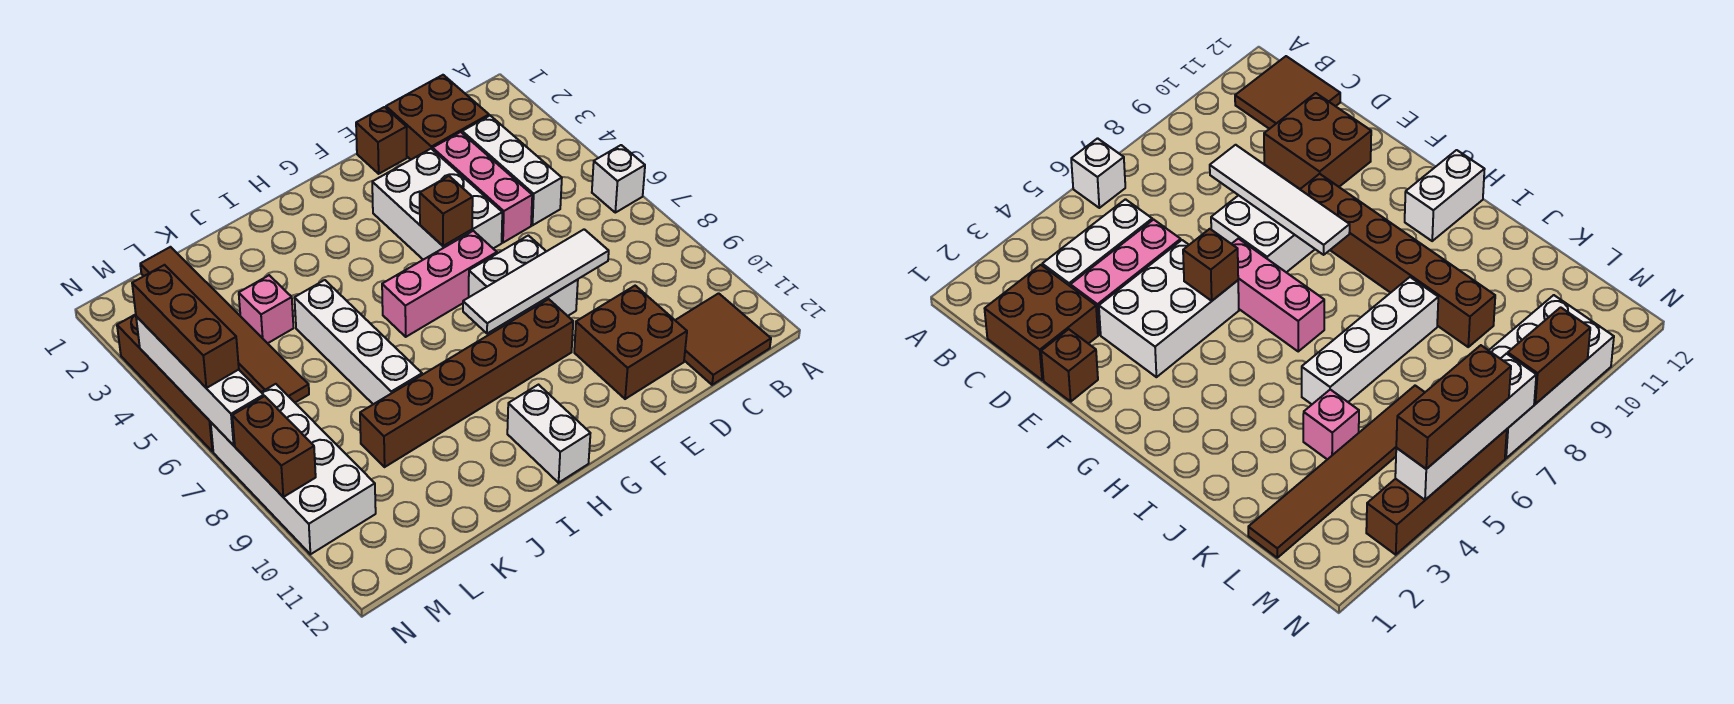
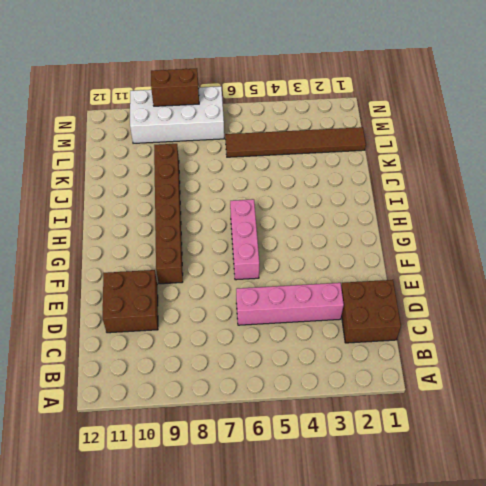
pink brick D3:D6 level 1 -> pink brick D3:D5 level 1
none -> white brick A6 level 1
none -> brown tile B11:C12 level 1
none -> white brick C3:C5 level 1

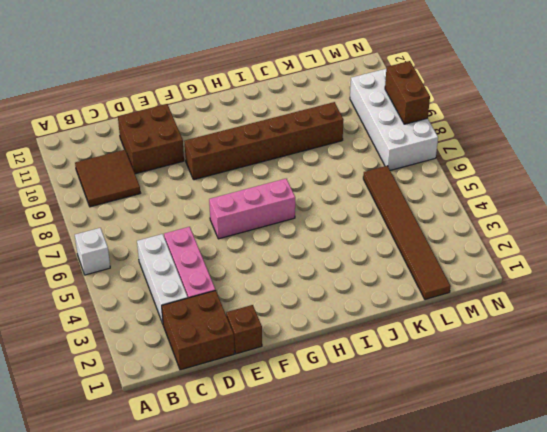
brown tile B9:C10 level 1 -> brown tile B11:C12 level 1
none -> white brick E3:F5 level 1
none -> white brick E7:F8 level 1
none -> white brick H11:H12 level 1

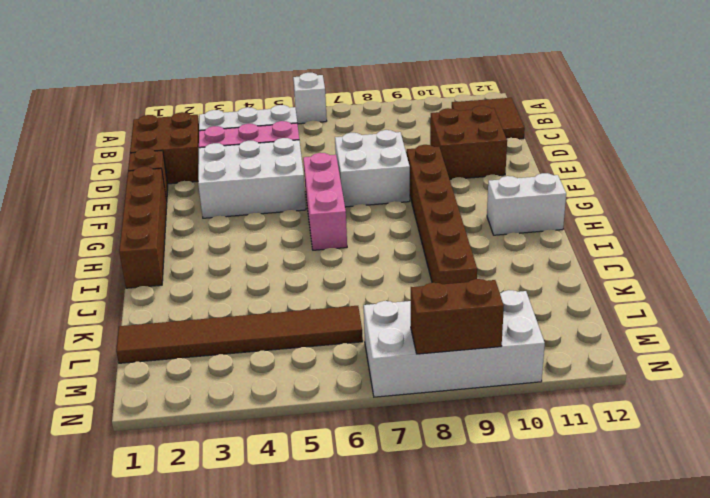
brown brick F1:I1 level 1 -> brown brick N3:N6 level 1
none -> white brick J5:J8 level 1
none -> pink brick K4 level 1
none -> white tile D8:G8 level 2

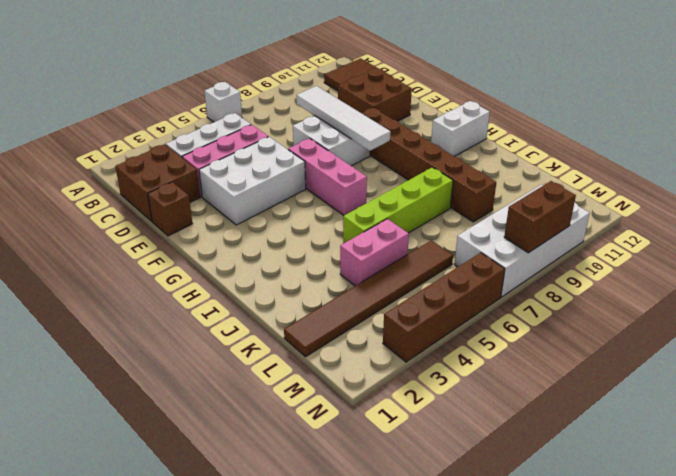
lime brick J5:J8 level 1 -> white brick J5:J8 level 1
pink brick K4:K5 level 1 -> pink brick K4 level 1
none -> brown brick F5 level 2
none -> white brick N4:N7 level 2
none -> brown brick N4:N6 level 3

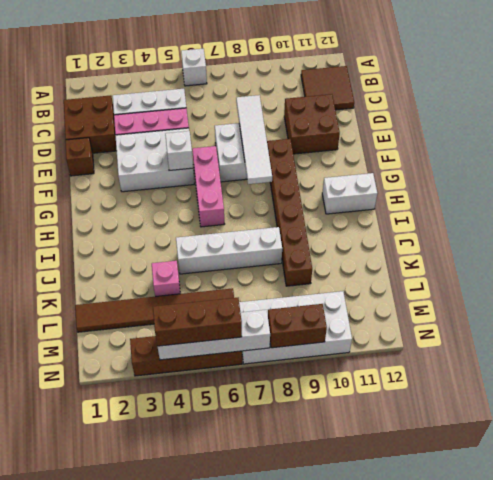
white brick F5 level 2 -> brown brick F5 level 2

